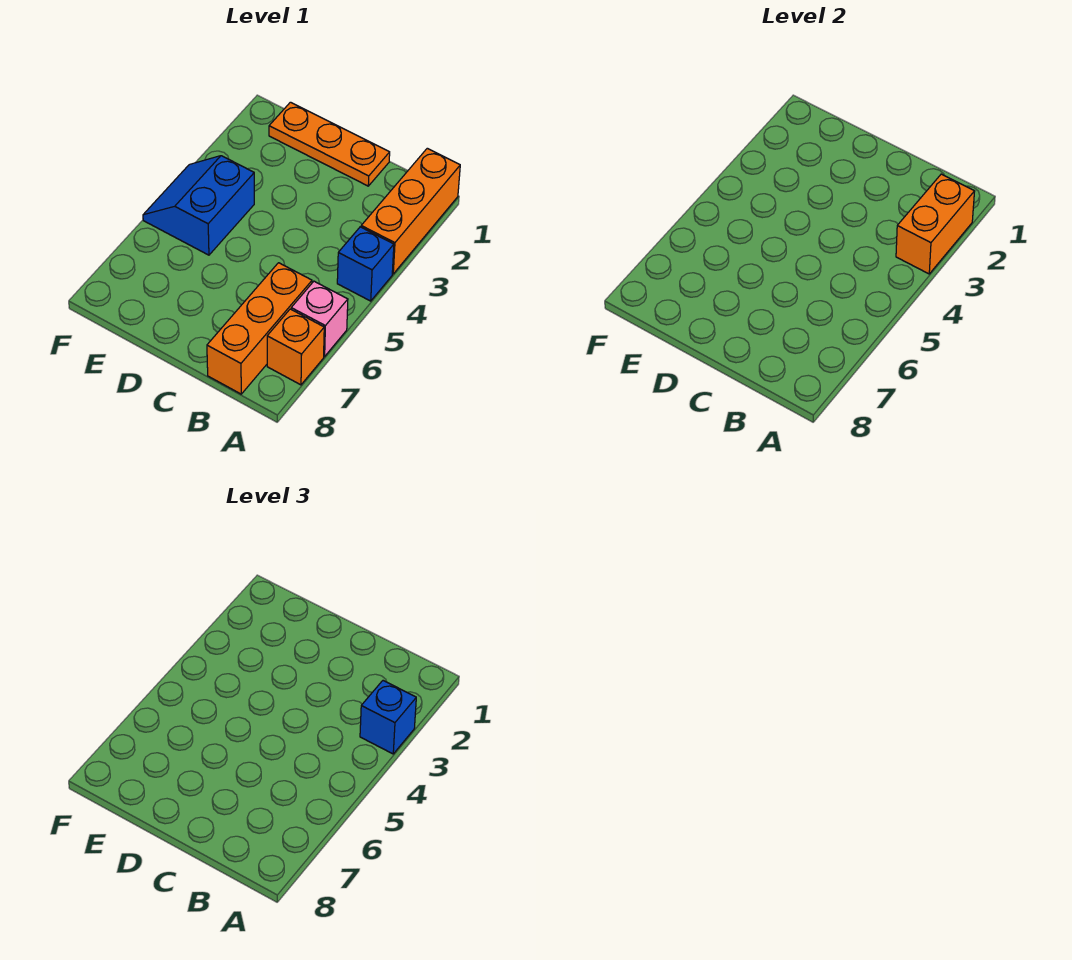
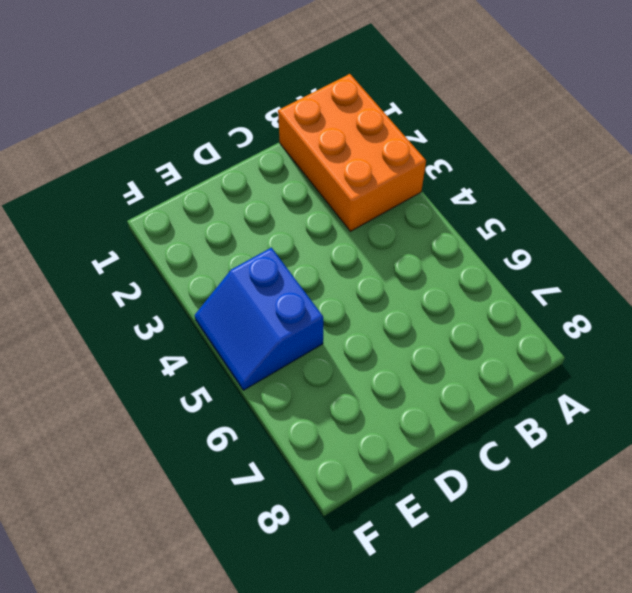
orange brick A1:B3 level 1 -> orange brick A1:A3 level 1
none -> blue brick A4 level 1
none -> pink brick A6 level 1

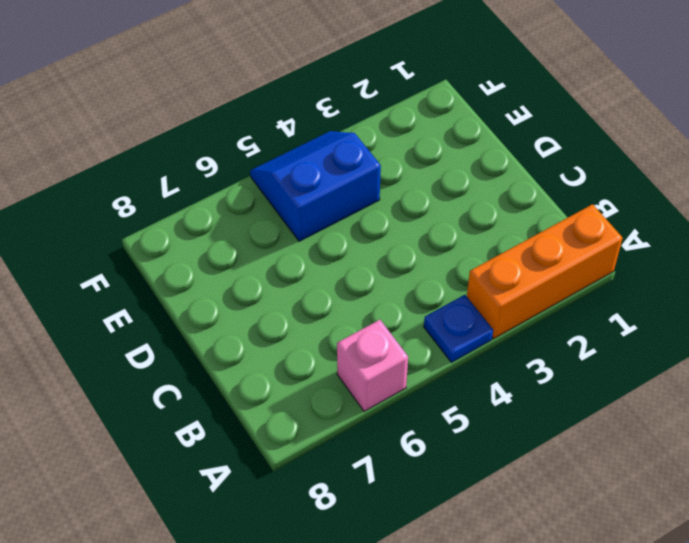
blue plate A4 level 1 -> blue brick A4 level 1
none -> orange brick A7 level 1
none -> orange brick B6:B8 level 1

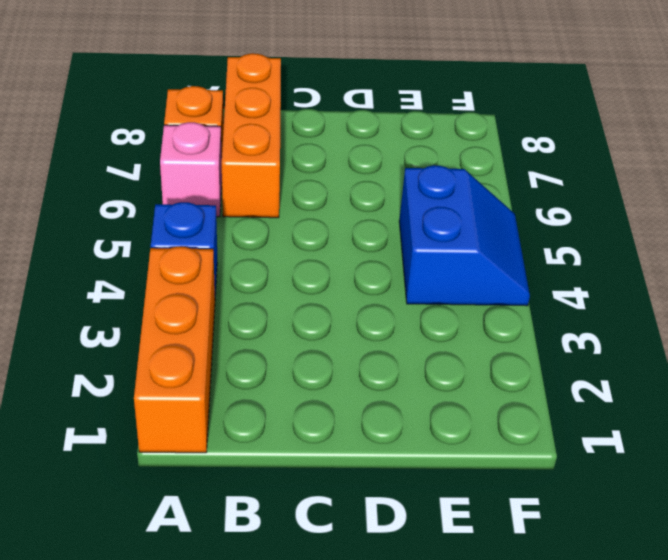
none -> orange plate C1:E1 level 1
none -> orange brick A2:A3 level 2

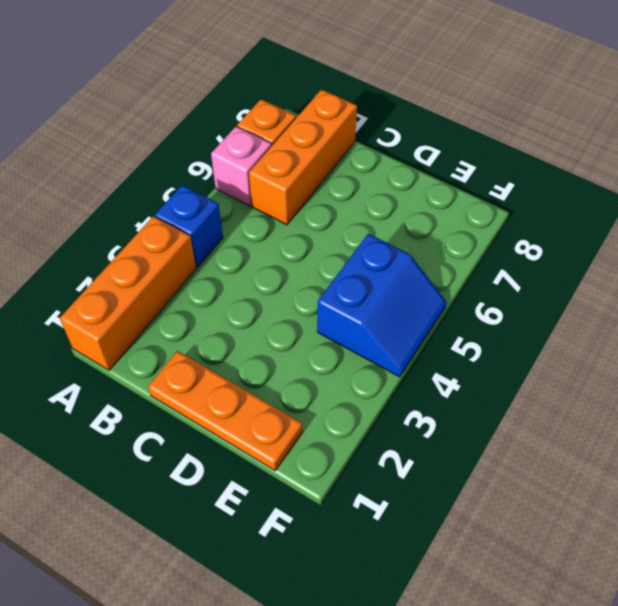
none -> orange brick A2:A3 level 2
none -> blue brick A3 level 3

